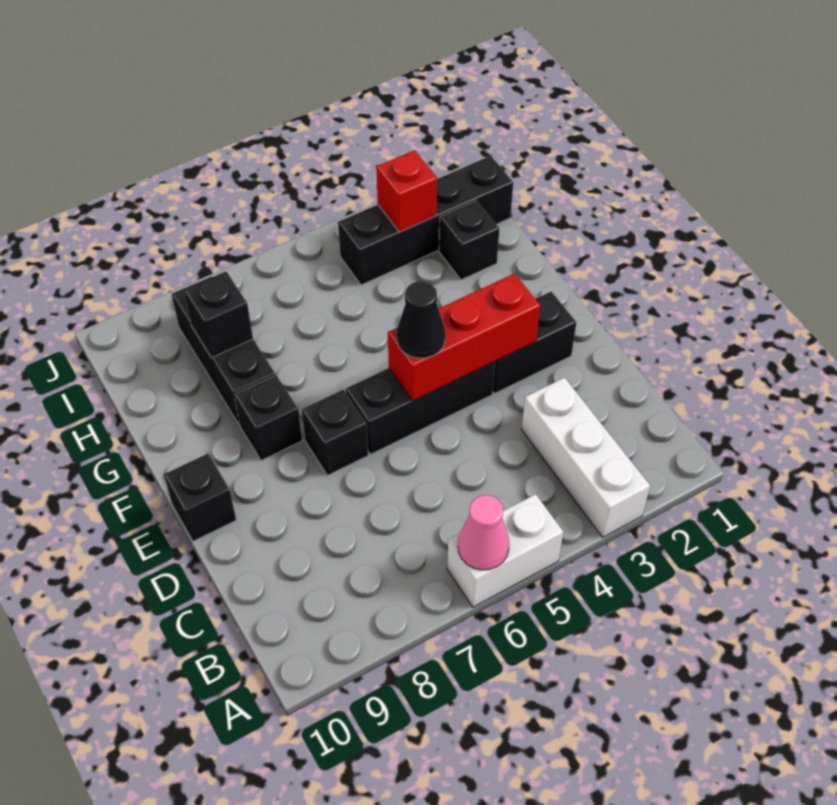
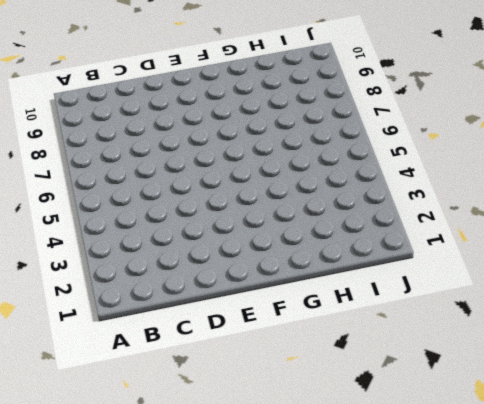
none -> white brick A3:C3 level 1
none -> white brick A5:A6 level 1
none -> black brick E2:E3 level 1

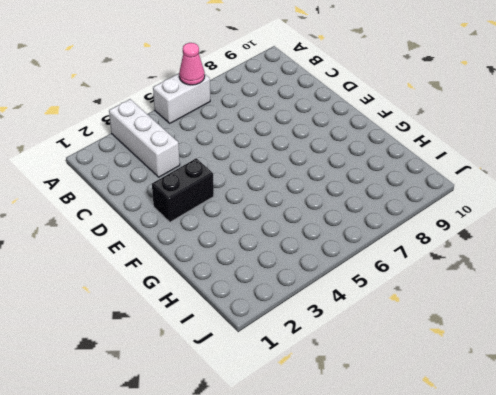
none -> black brick E4:E6 level 1
none -> black brick E7 level 1
none -> black brick E10 level 1

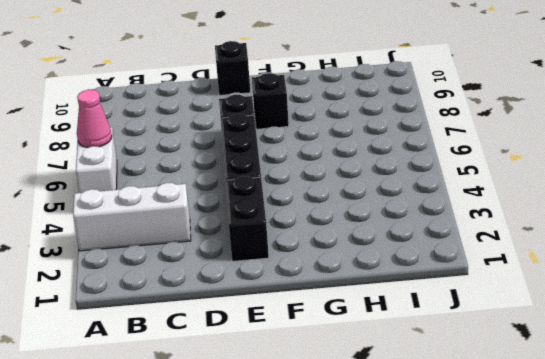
none -> black brick G8:I8 level 1
none -> black brick H2 level 1
none -> black brick I1:I4 level 1

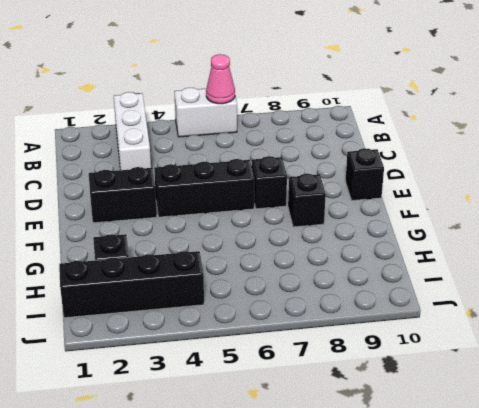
none -> black brick G8:I8 level 1
none -> red brick E3:E5 level 2
none -> black brick H8 level 2

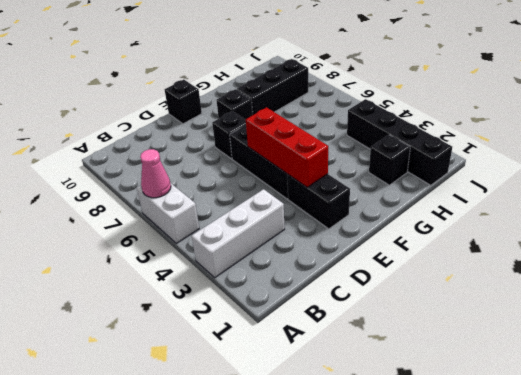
none -> black brick H8 level 2
none -> red brick I3 level 2
none -> black cone E5 level 3

